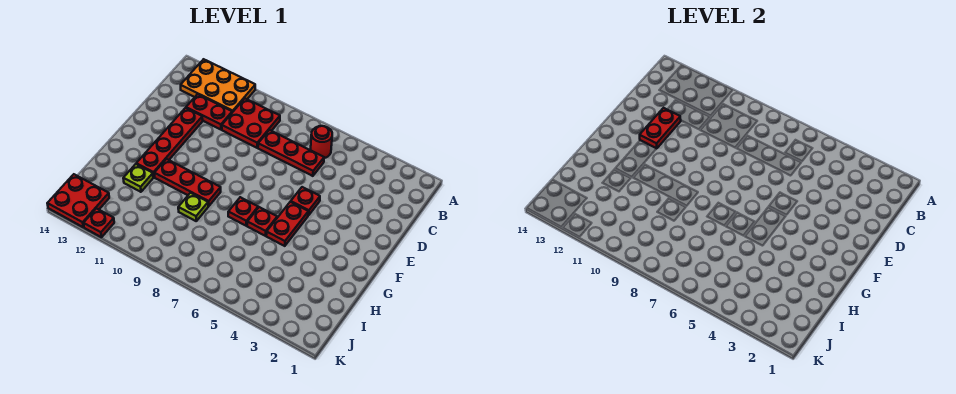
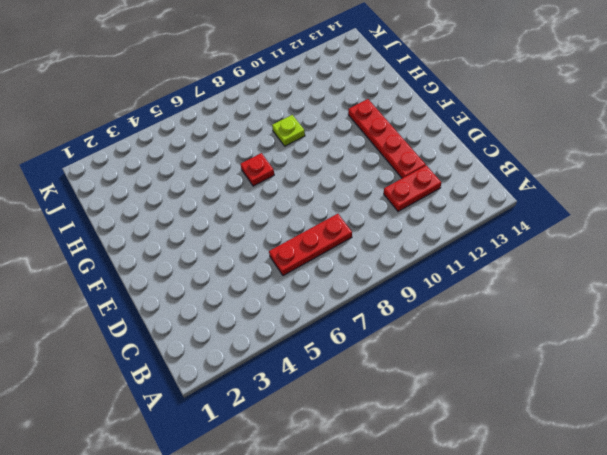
none -> orange plate A11:B13 level 1
none -> red round brick B6 level 1
none -> red plate B9:C10 level 1

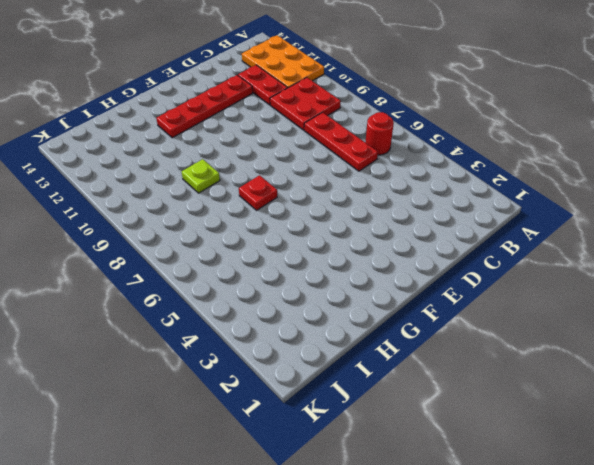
none -> red plate E5 level 1
none -> red plate F5:G5 level 1
none -> red plate G6 level 1

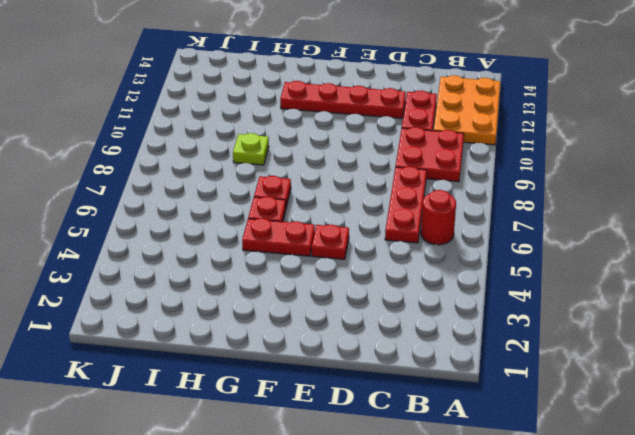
none -> red plate G9:G11 level 1
none -> lime plate H12 level 1
none -> red plate J13:K14 level 1

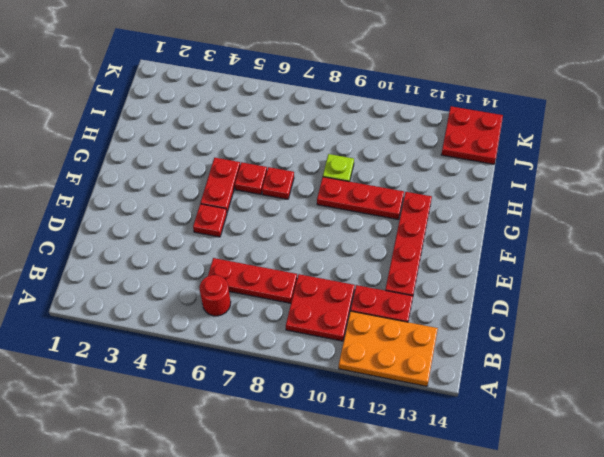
none -> lime plate H12 level 1
none -> red plate K12 level 1
none -> red plate D12:E12 level 2

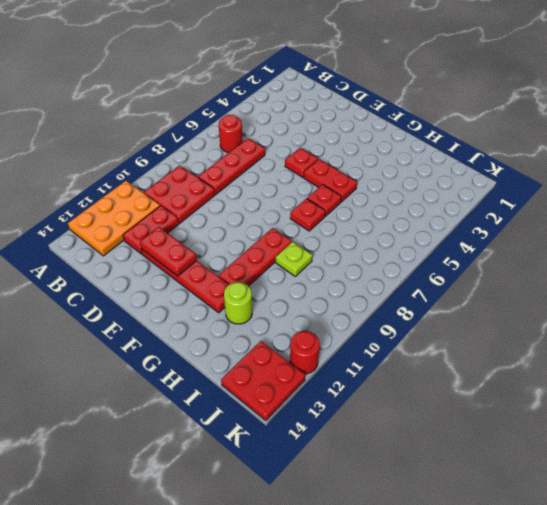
lime round brick H12 level 1 -> lime plate H12 level 1
red round brick K12 level 1 -> red plate K12 level 1

